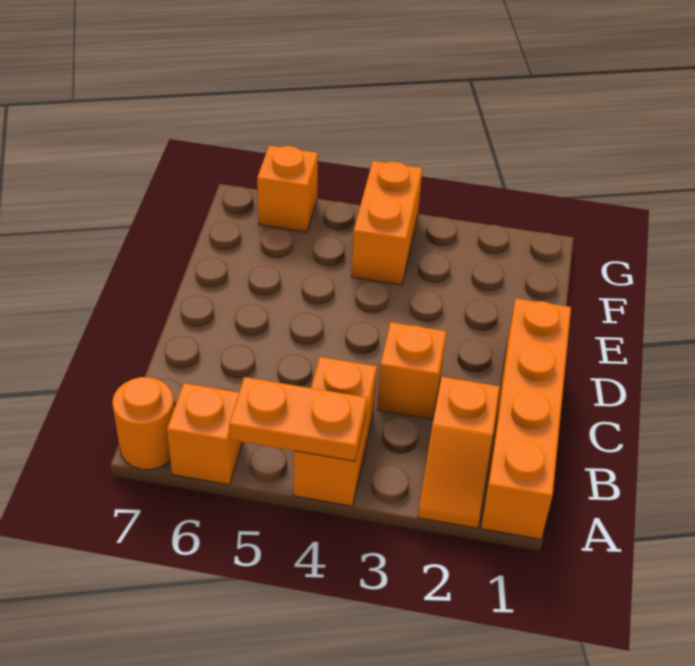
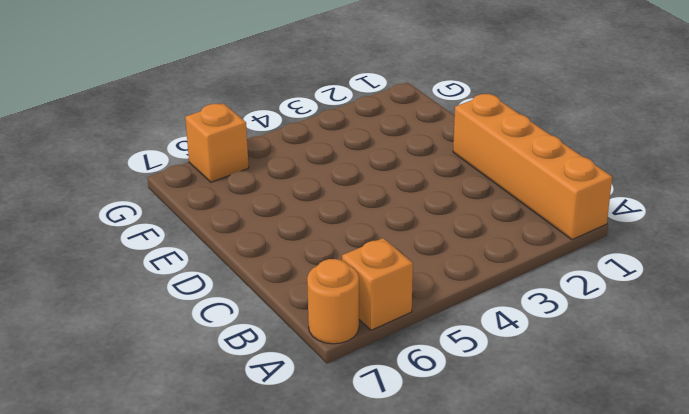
none -> orange slope A2:B2 level 1 top B
none -> orange brick A4:B4 level 1

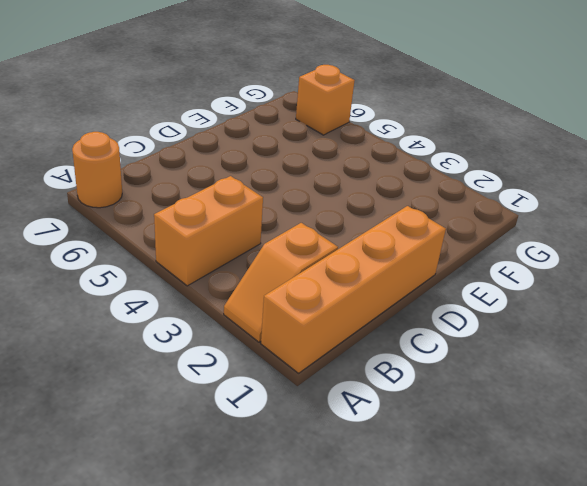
none -> orange brick A6 level 1
none -> orange brick C3 level 1

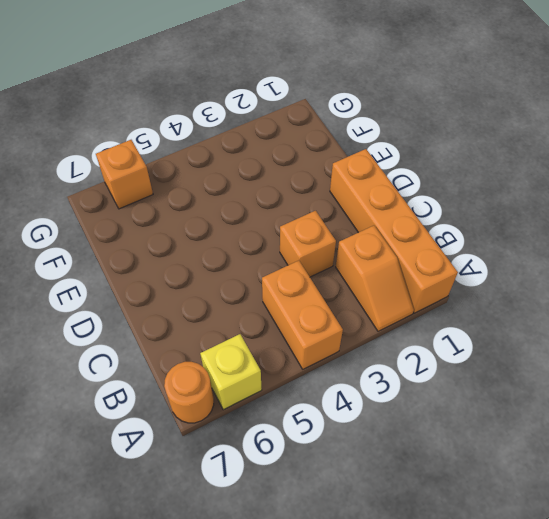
yellow brick A6 level 1 -> orange brick A6 level 1
none -> orange brick F4:G4 level 1
none -> orange plate A4:A5 level 2

